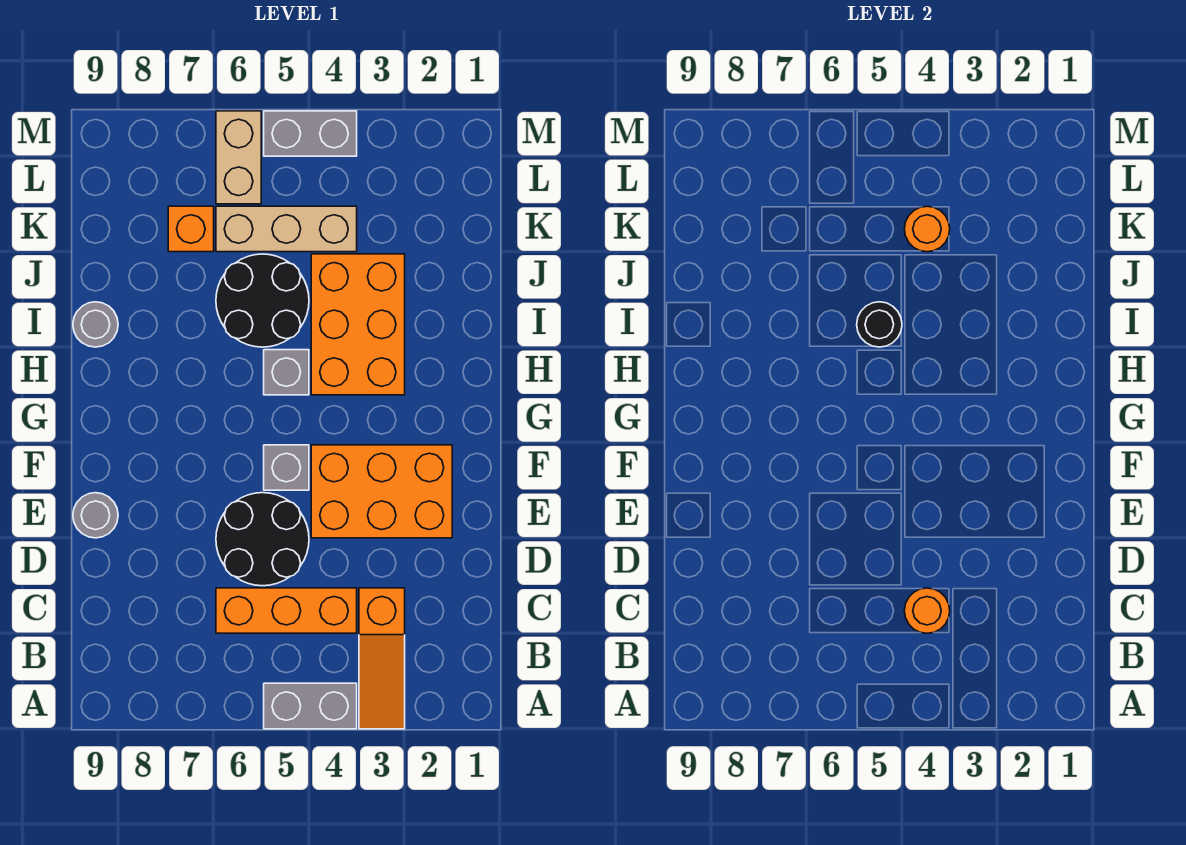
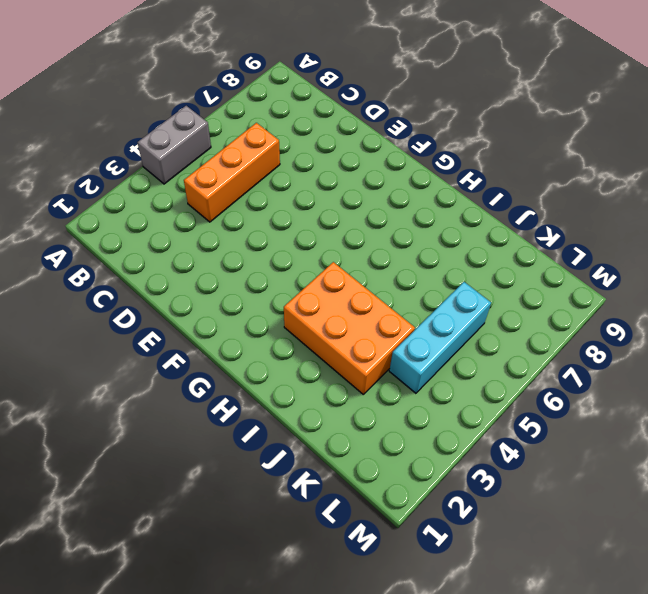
cyan brick K4:K6 level 1 -> tan brick K4:K6 level 1
none -> orange slope A3:C3 level 1 top C
none -> black round brick D5:E6 level 1
none -> orange brick E2:F4 level 1

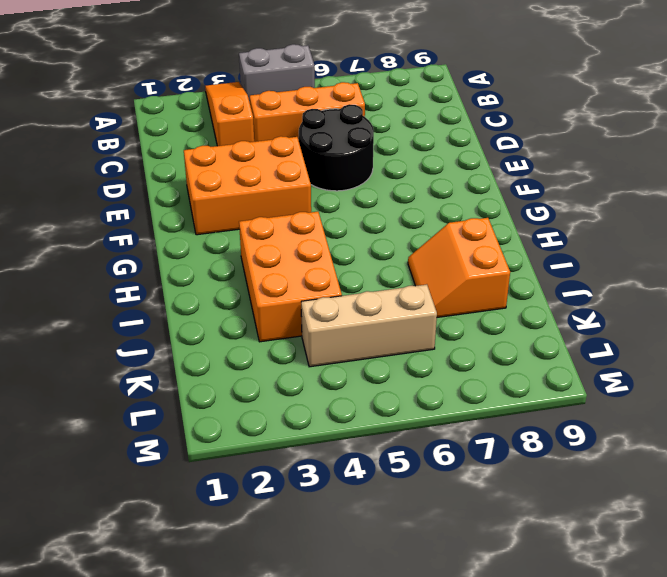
orange slope I7:J8 level 1 top 8 -> none
none -> grey round brick E9 level 1
none -> grey brick F5 level 1
none -> grey brick H5 level 1

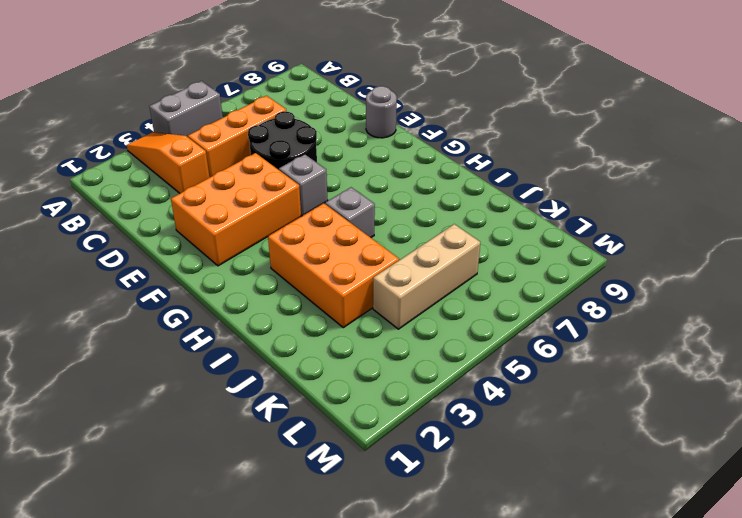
none -> black round brick I5:J6 level 1
none -> grey round brick I9 level 1
none -> orange brick K7 level 1

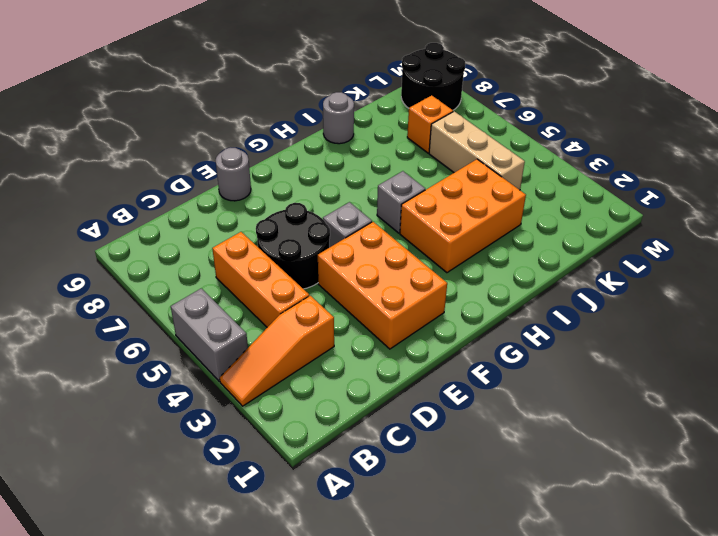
black round brick L8:M9 level 1 -> black round brick I5:J6 level 1
none -> tan brick L6:M6 level 1
none -> grey brick M4:M5 level 1
none -> orange round brick C4 level 2

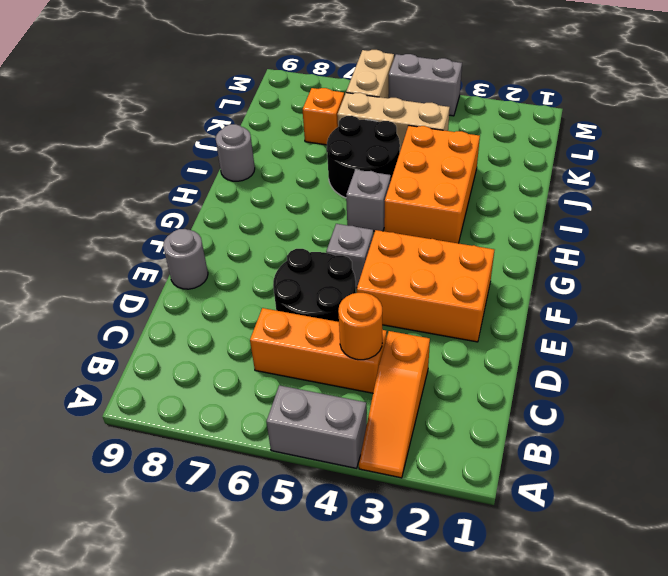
none -> black round brick I5 level 2
none -> orange round brick K4 level 2

